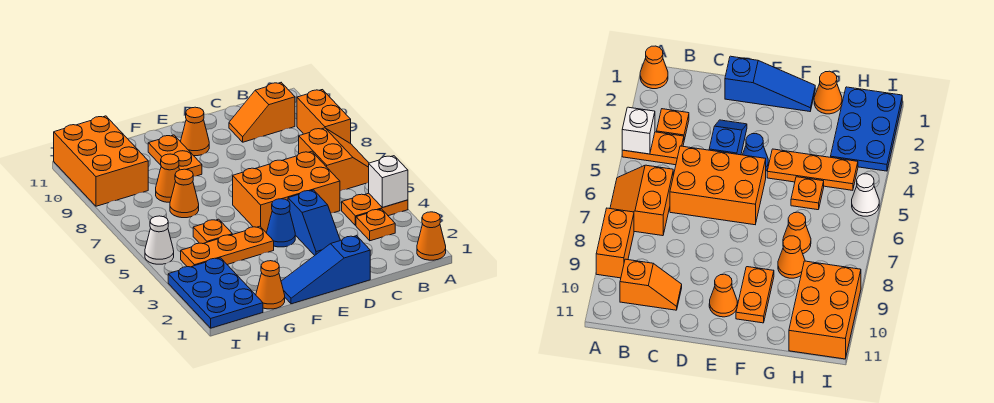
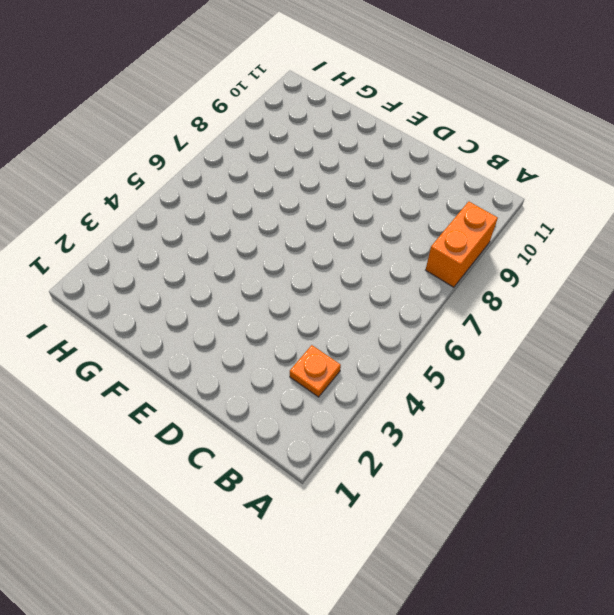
none -> orange cone A1 level 1
none -> orange plate A4:B4 level 1
none -> orange slope A6:B7 level 1 top B

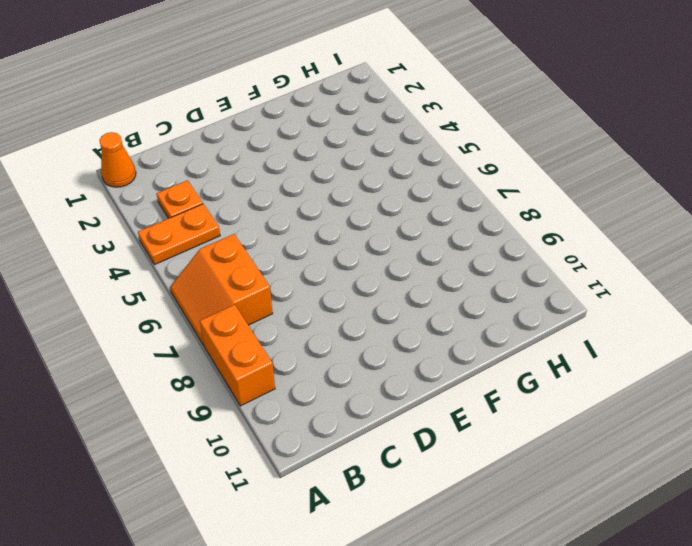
none -> orange slope B10:C10 level 1 top B
none -> orange brick C5:E6 level 1
none -> blue slope D1:F1 level 1 top D

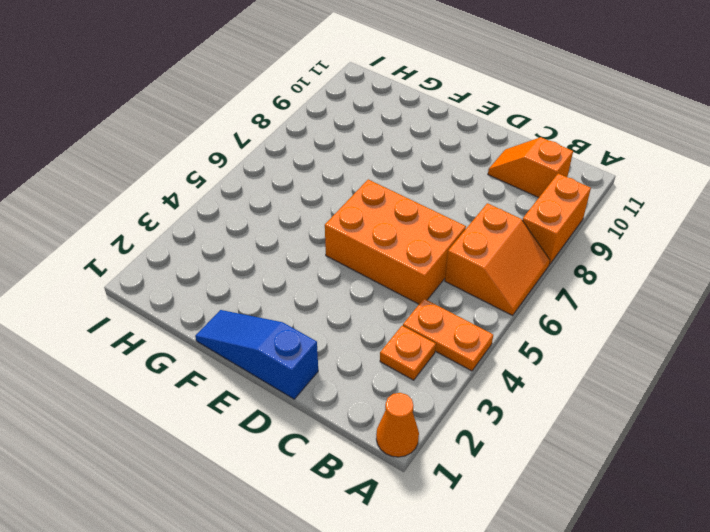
none -> blue slope D3:D4 level 1 top 4
none -> blue cone E4 level 1
none -> orange cone E10 level 1

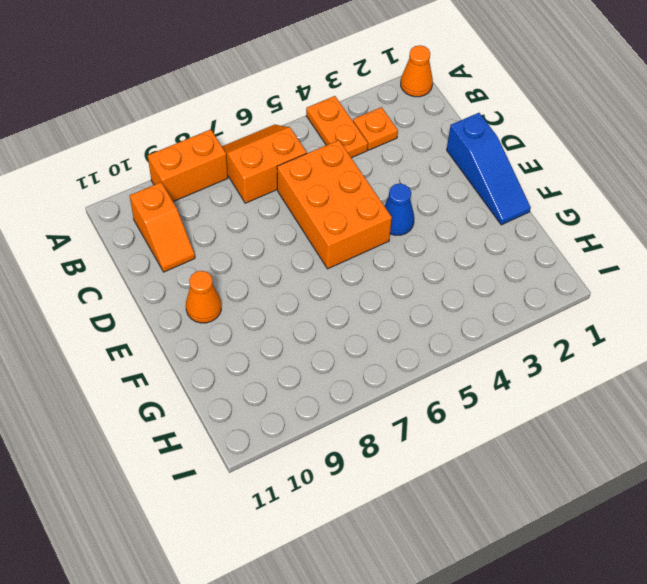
none -> blue slope D3:D4 level 1 top 4
none -> orange plate F4:H4 level 1
none -> orange plate F9:F10 level 1

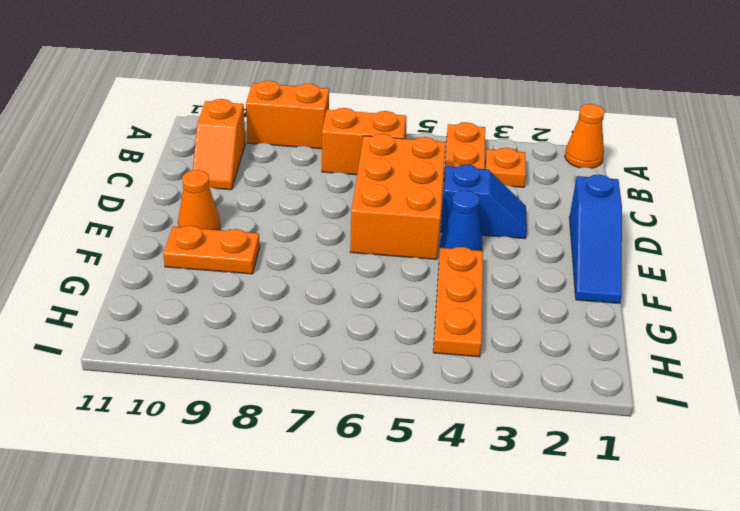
none -> orange cone G1 level 1
none -> orange plate G5 level 1
none -> orange cone G7 level 1

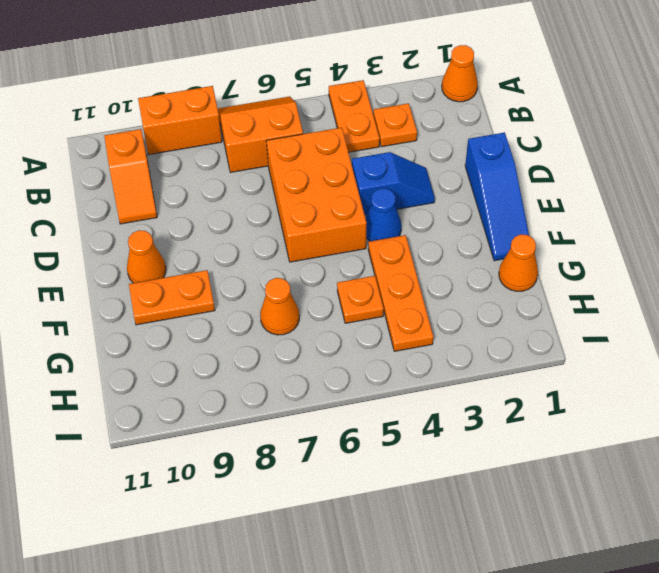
none -> orange cone G8 level 1
none -> blue plate H1:I3 level 1
none -> orange brick H9:I11 level 1

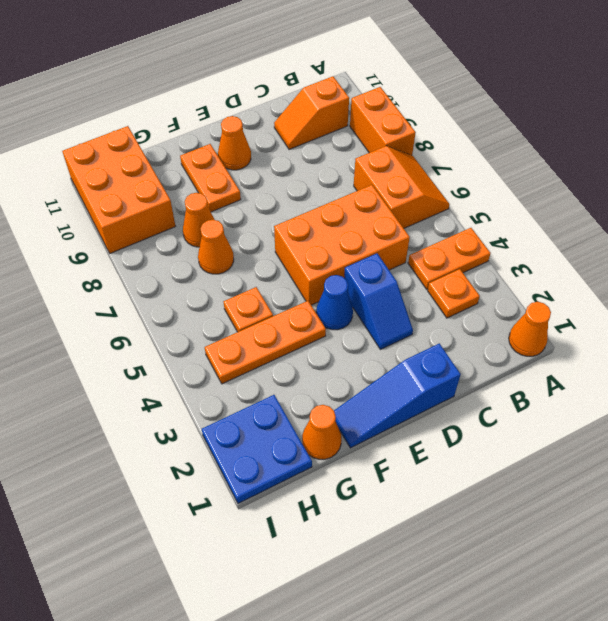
blue plate H1:I2 level 1 -> blue plate H1:I3 level 1
none -> white cone I5 level 1
none -> white brick A4 level 2

